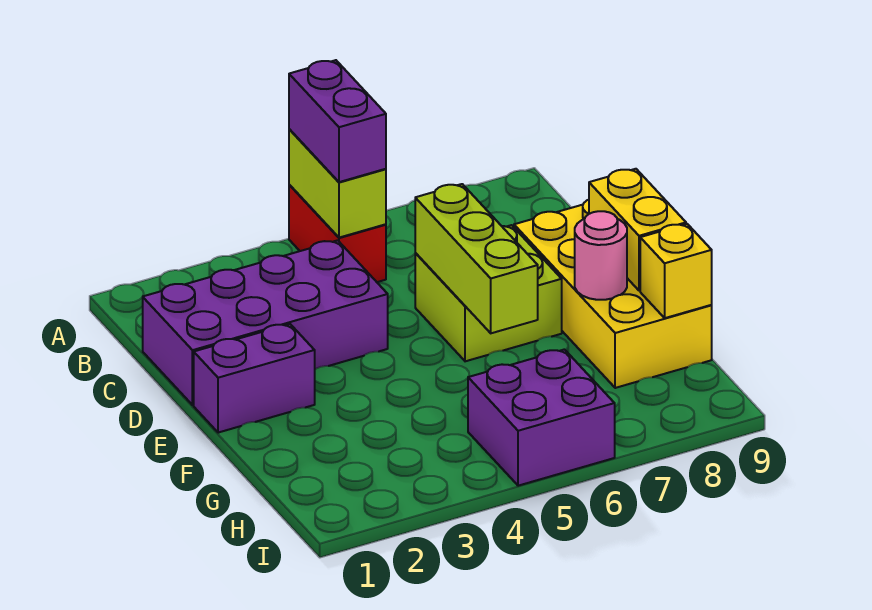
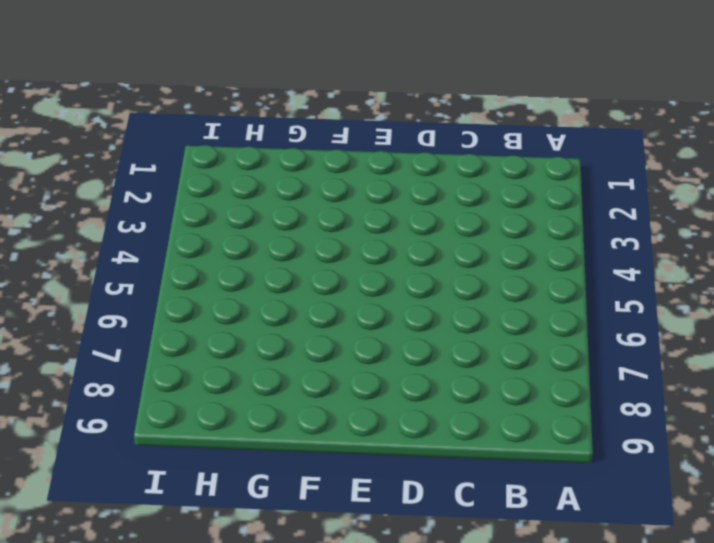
none -> red brick A5:B5 level 1
none -> purple brick C1:D4 level 1
none -> lime brick D6:E7 level 1

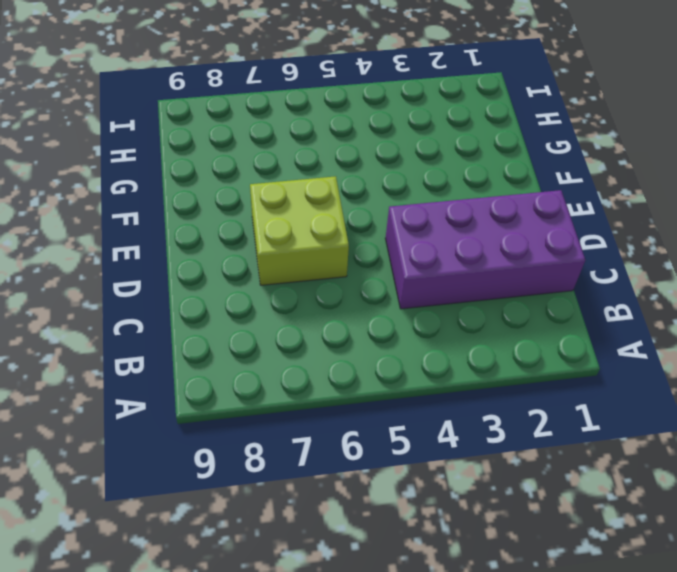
none -> red brick A5:B5 level 1
none -> yellow brick D8:G9 level 1
none -> purple brick E1:E2 level 1

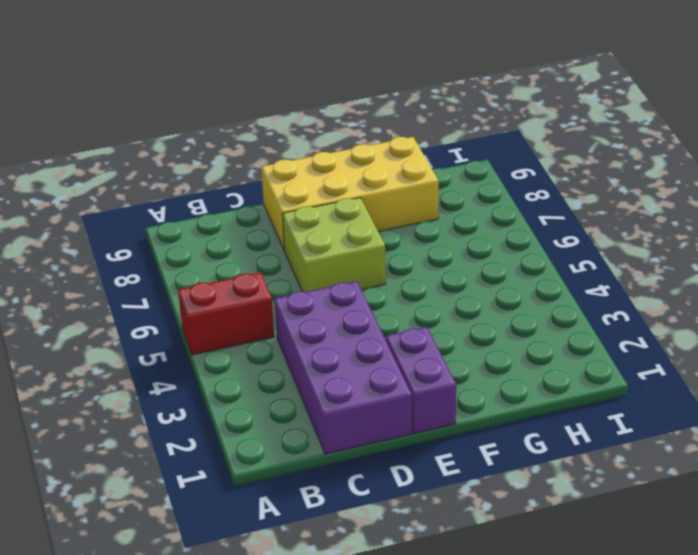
none -> purple brick H5:I6 level 1
none -> lime brick A5:B5 level 2
none -> lime brick D6:F6 level 2

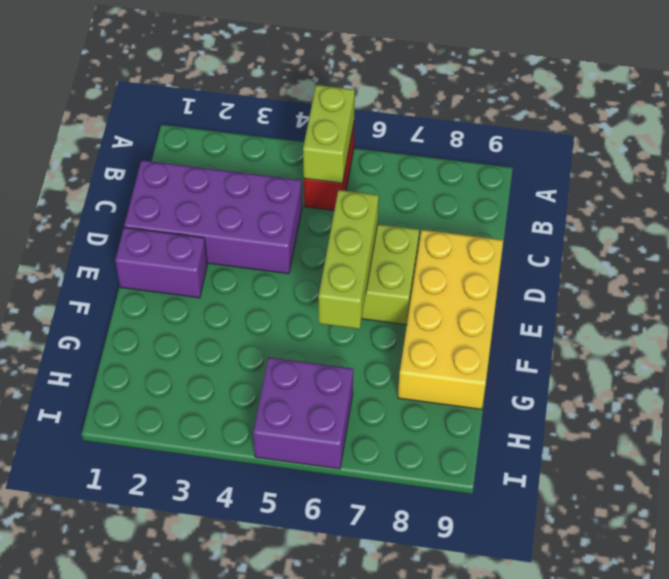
none -> yellow brick E9:F9 level 2
none -> pink round brick F8 level 2
none -> yellow brick G9 level 2

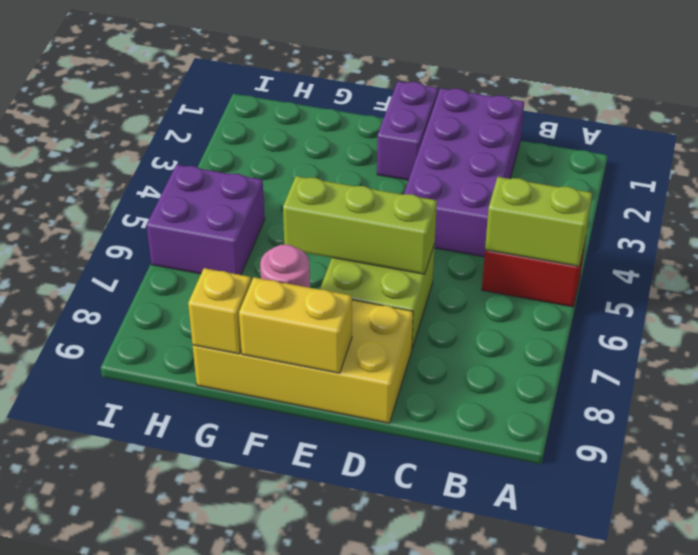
none -> purple brick A5:B5 level 3

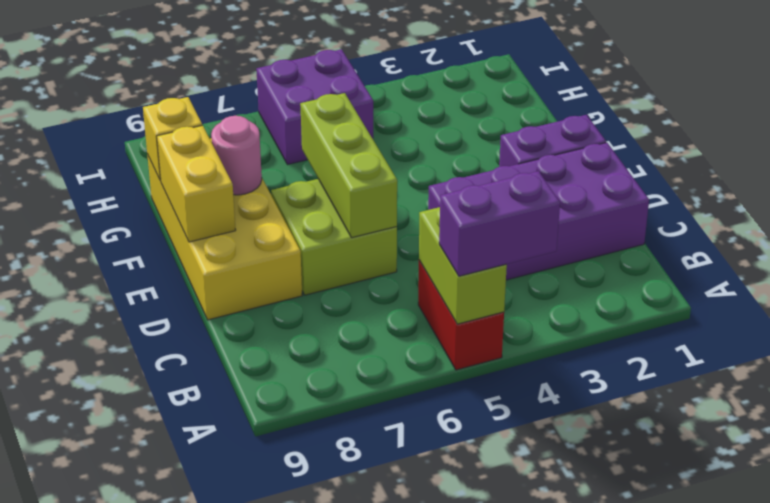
purple brick A4:A5 level 3 -> purple brick A5:B5 level 3

